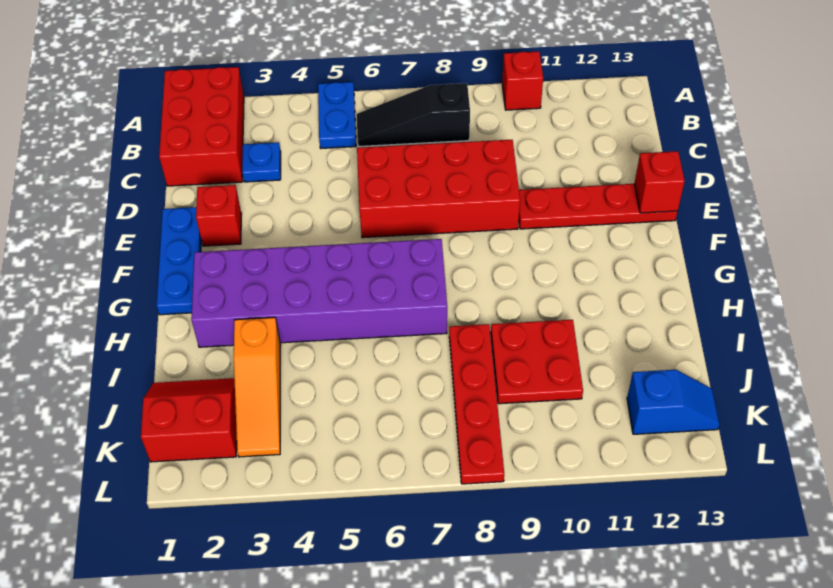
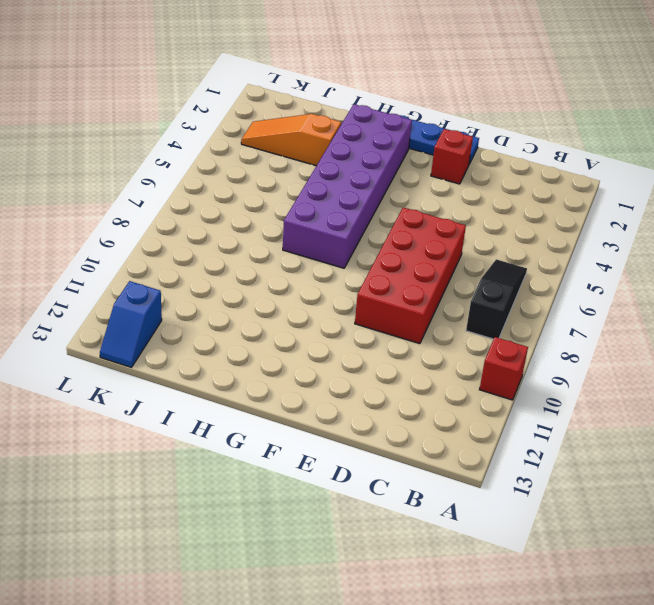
none -> red brick A1:C2 level 1
none -> blue plate A5:B5 level 1
none -> blue plate C3 level 1

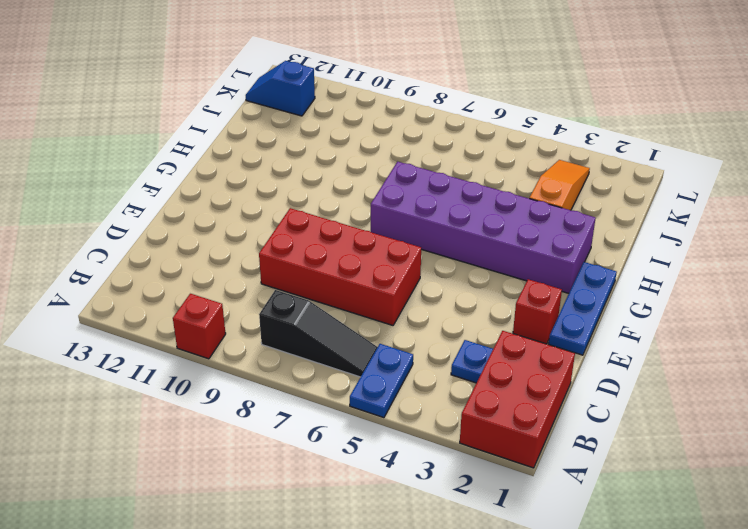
none -> red plate E10:E13 level 1
none -> red plate I8:L8 level 1
none -> red plate I9:J10 level 1

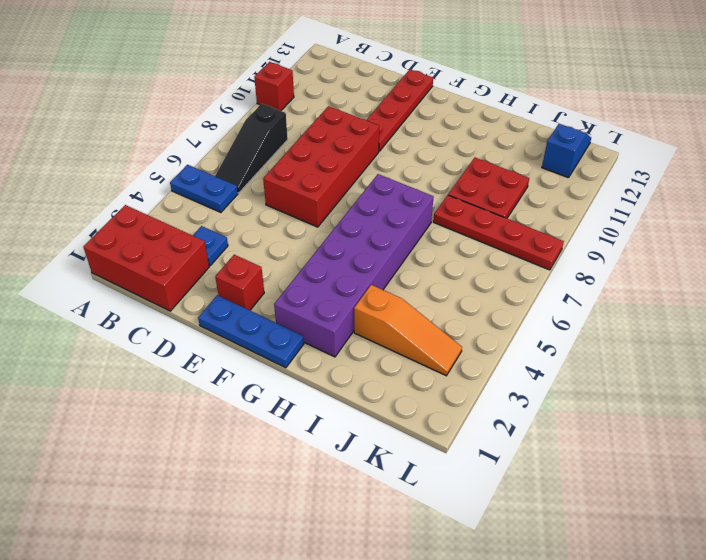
none -> red slope J1:K2 level 1 top K
none -> red brick E13 level 2

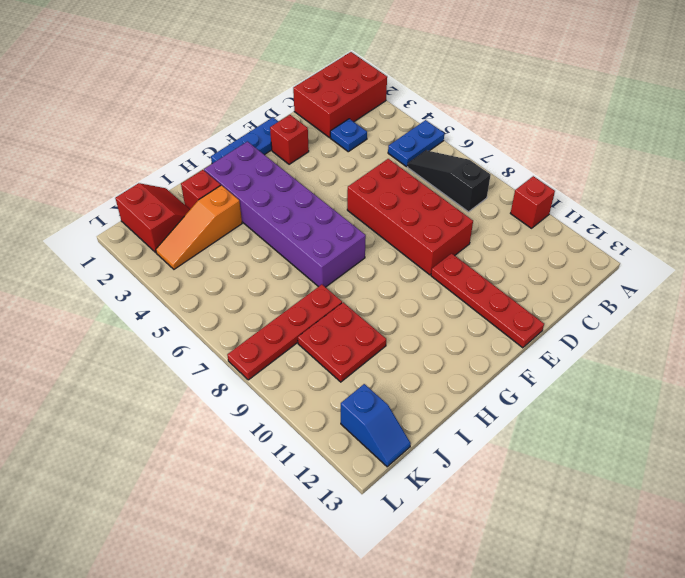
red brick I2 level 1 -> red brick E13 level 2

